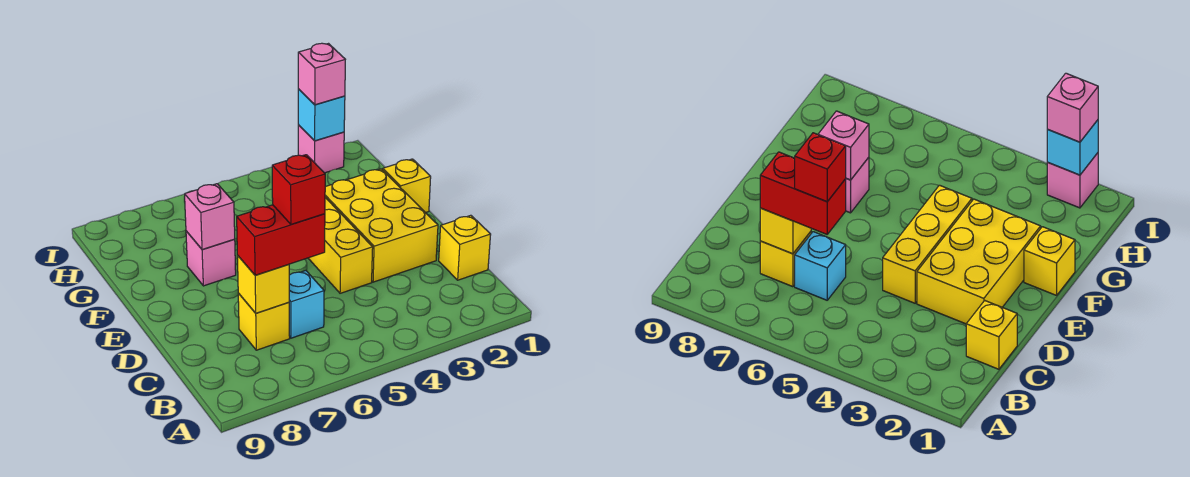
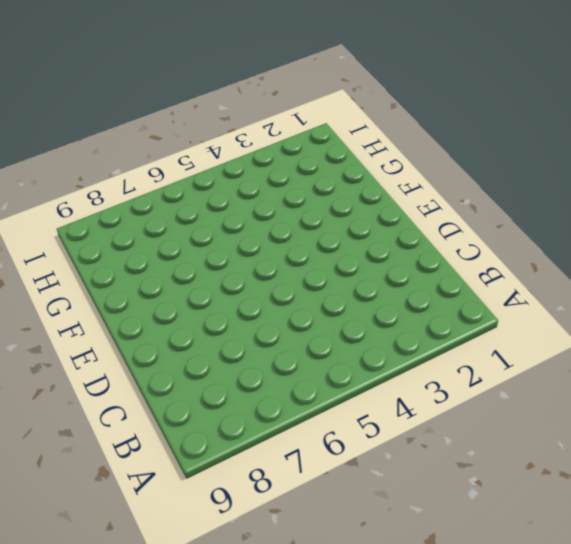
none -> yellow brick C1 level 1
none -> cyan brick C6 level 1
none -> yellow brick C7 level 1

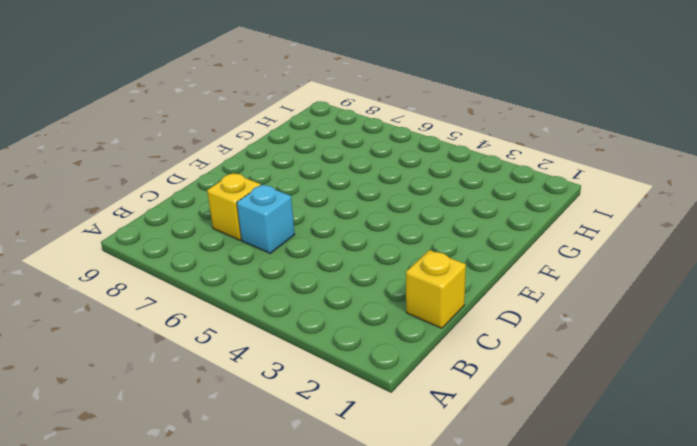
none -> yellow brick D2:F3 level 1
none -> yellow brick D4:F4 level 1
none -> yellow brick F1 level 1

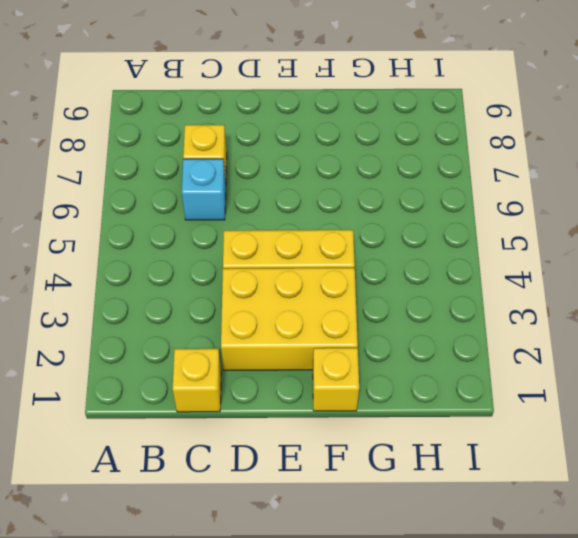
none -> pink brick F7 level 1
none -> pink brick I2 level 1
none -> yellow brick C7 level 2

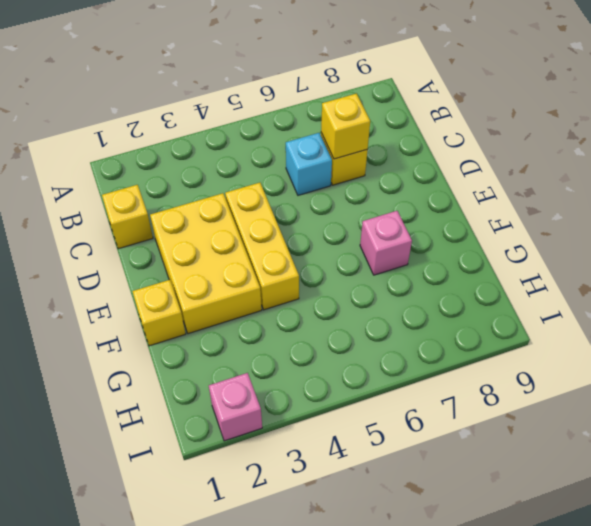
none -> pink brick F7 level 2
none -> cyan brick I2 level 2
none -> red brick C6:C7 level 3

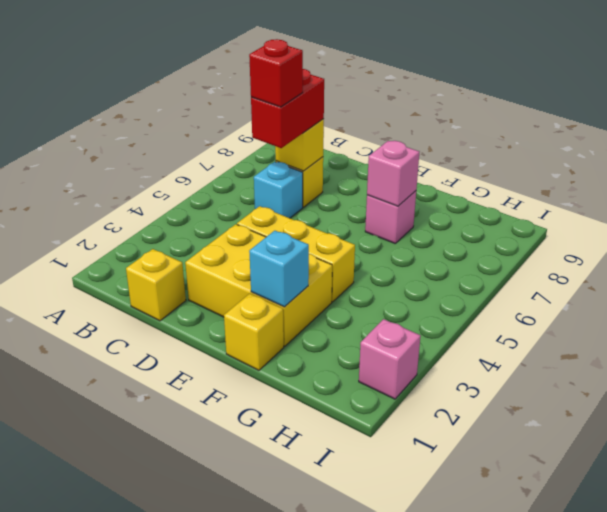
cyan brick F2 level 2 -> cyan brick I2 level 2
none -> pink brick I2 level 3

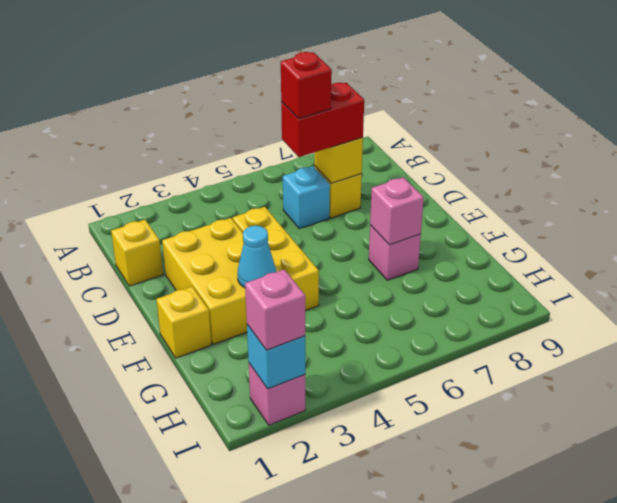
cyan cone F3 level 2 -> none

